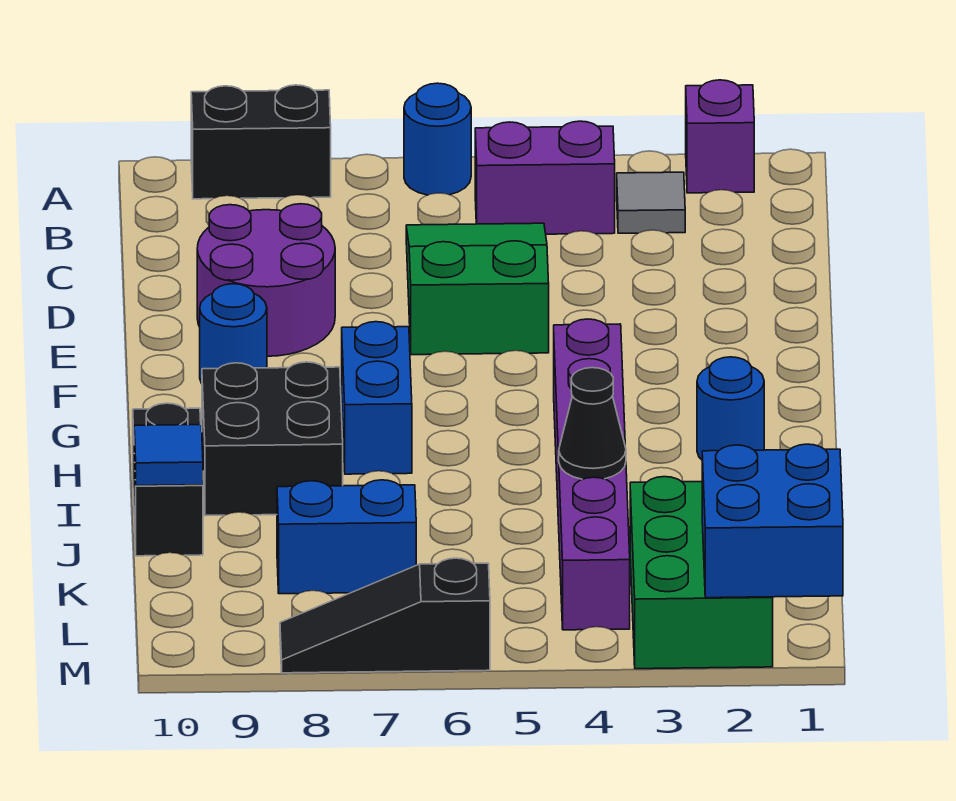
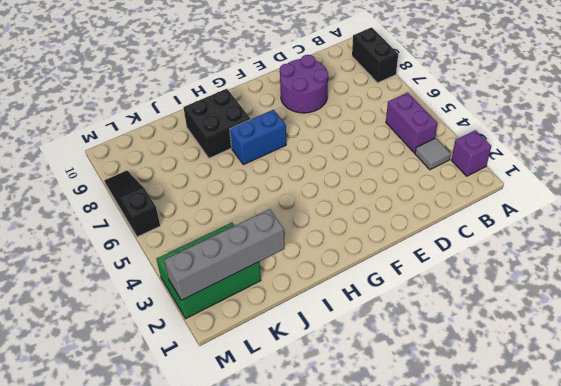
grey brick J2:M2 level 2 -> blue brick L1:M2 level 2
none -> blue round brick A6 level 1
none -> green slope C5:E6 level 1 top E
none -> blue round brick F9 level 1

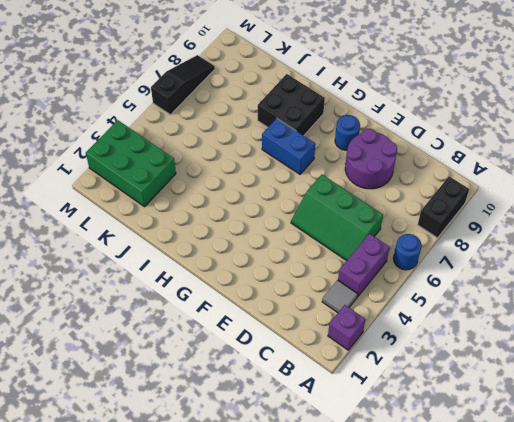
green slope C5:E6 level 1 top 6 -> green slope C5:E6 level 1 top E
none -> purple brick G4:L4 level 1
none -> blue round brick H2 level 1
none -> black brick I10:J10 level 1

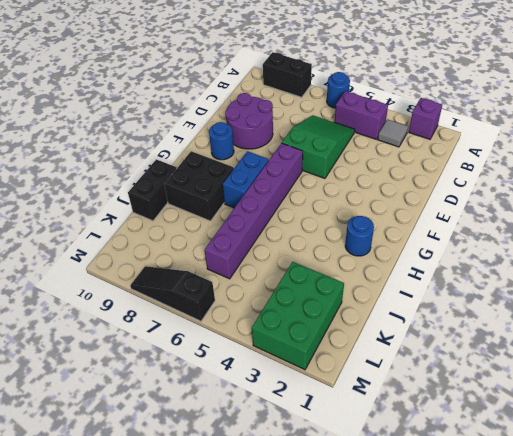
purple brick F6:K6 level 1 -> purple brick G4:L4 level 1
none -> blue brick K7:K8 level 1
none -> black cone J4 level 2
none -> blue tile J10 level 2

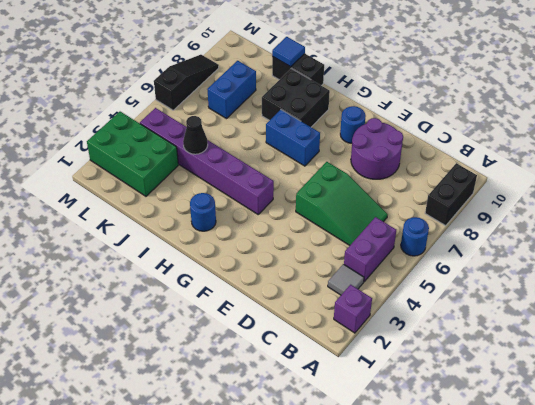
none -> blue brick L1:M2 level 2

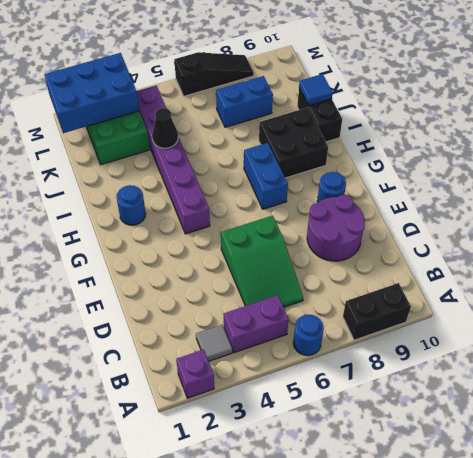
blue brick L1:M3 level 2 -> blue brick L1:M2 level 2

